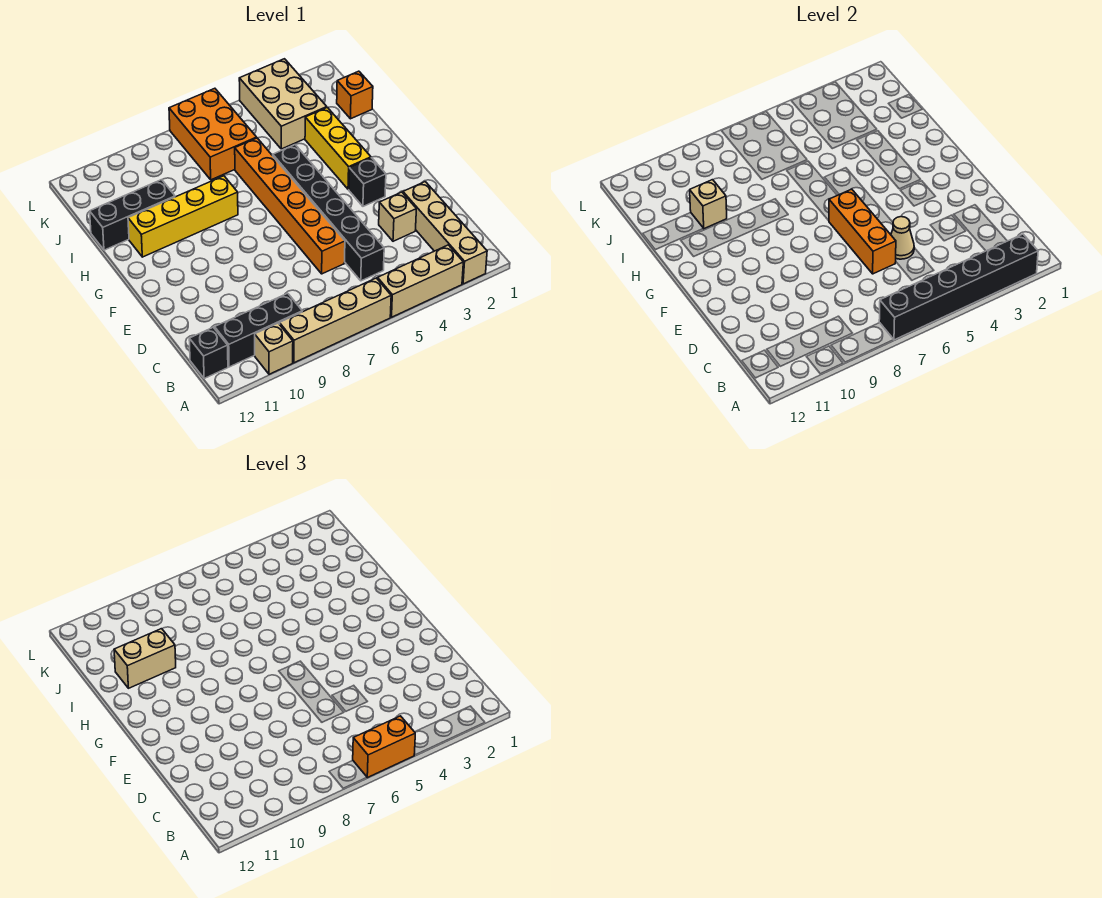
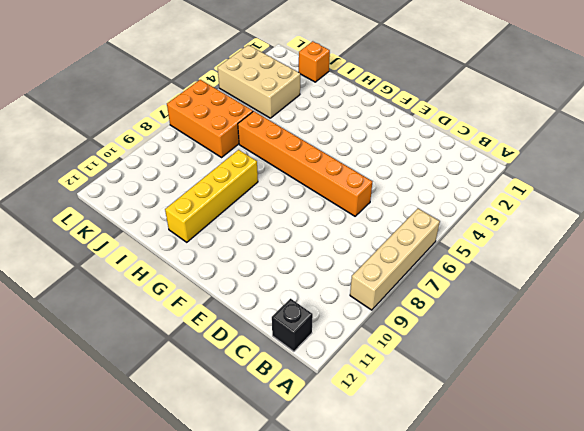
none -> tan brick A2:D2 level 1
none -> tan brick A3:A5 level 1
none -> tan brick A10 level 1

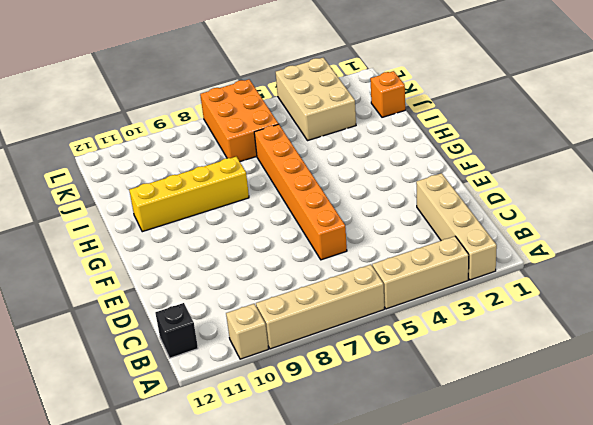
none -> black brick B9:B11 level 1
none -> black brick C5:H5 level 1
none -> tan brick D3 level 1

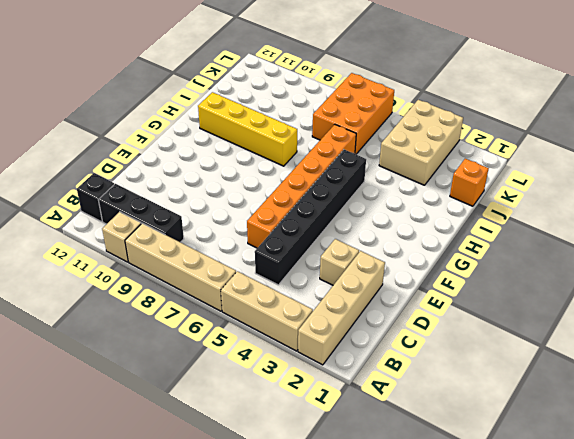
none -> black brick F3 level 1
none -> yellow brick G3:I3 level 1
none -> black brick I10:I12 level 1

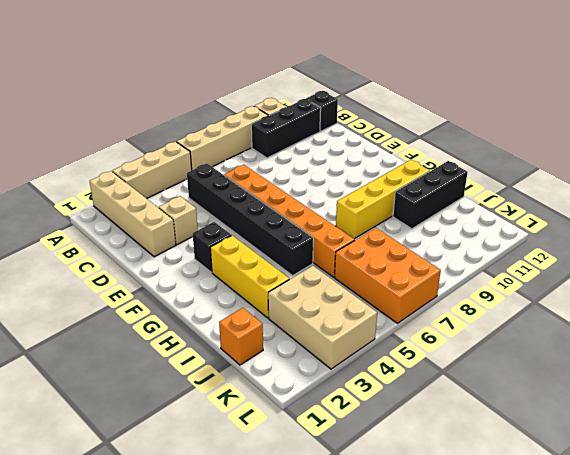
none -> black brick A2:A7 level 2
none -> tan cone D5 level 2
none -> orange brick D6:F6 level 2

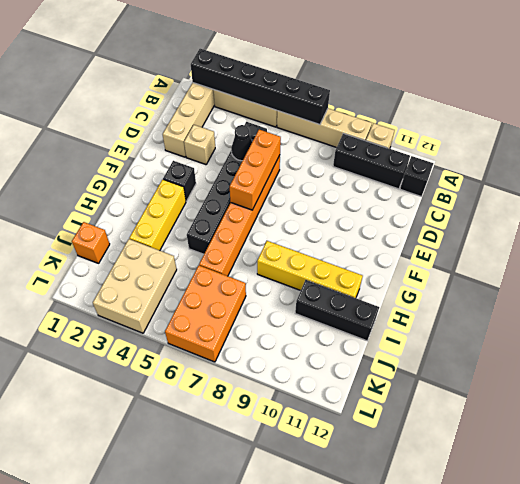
black cone D5 level 2 -> tan cone D5 level 2
none -> tan brick I10 level 2
none -> orange brick A5:A6 level 3
none -> tan brick I10:I11 level 3

